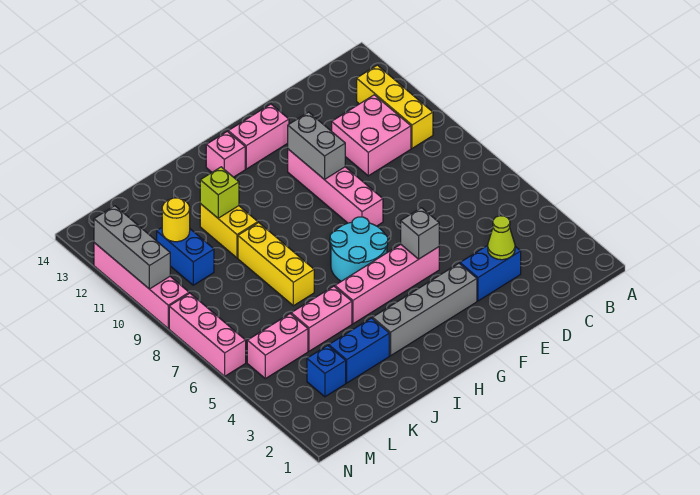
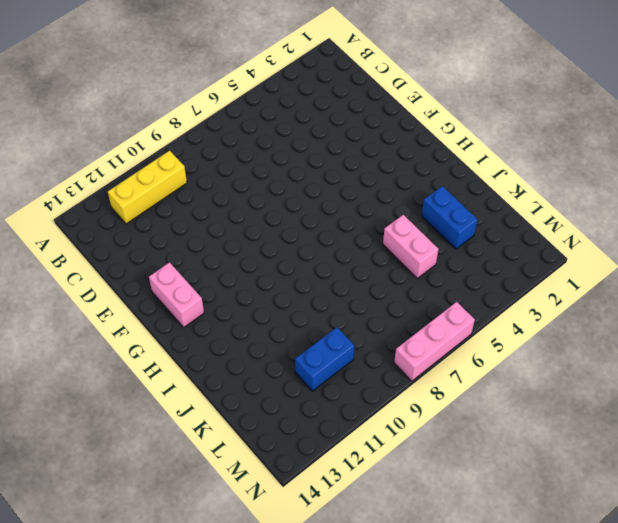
none -> pink brick C10:D11 level 1
none -> blue brick D3:E3 level 1
none -> grey brick F3:I3 level 1

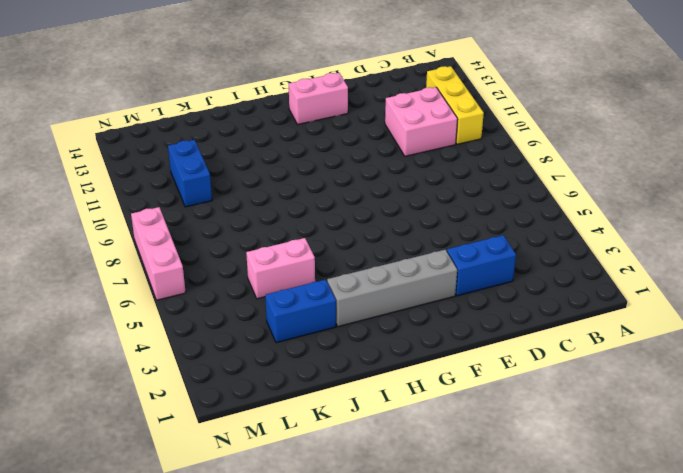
none -> pink brick F5:I5 level 1
none -> pink brick F8:F11 level 1
none -> cyan round brick G6:H7 level 1

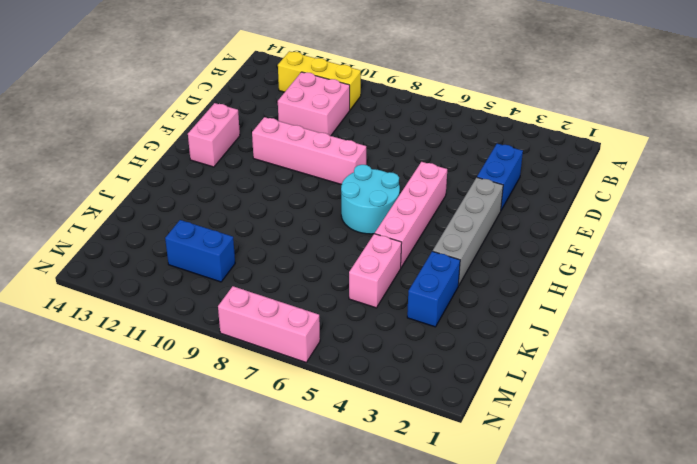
none -> pink brick H13 level 1
none -> yellow brick J7:J9 level 1
none -> yellow brick J10:J11 level 1

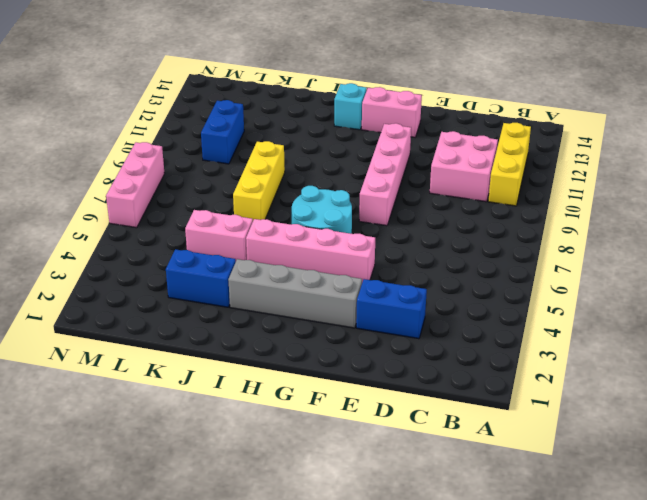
cyan brick H13 level 1 -> pink brick H13 level 1
none -> yellow brick J10:J11 level 1
none -> blue brick L3 level 1
none -> pink brick L5:M5 level 1

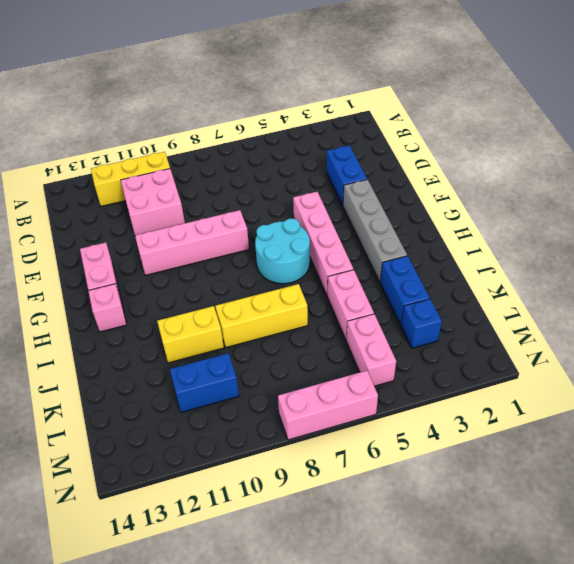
none -> pink brick N9:N12 level 1
none -> lime cone D3 level 2
none -> grey brick F5 level 2

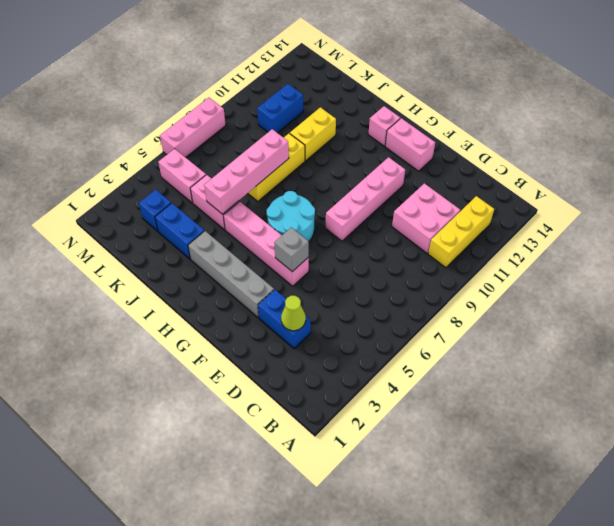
pink brick J5:J8 level 2 -> pink brick N9:N12 level 1
none -> grey brick F10:F11 level 2
none -> lime brick J11 level 2
none -> yellow round brick L11 level 2

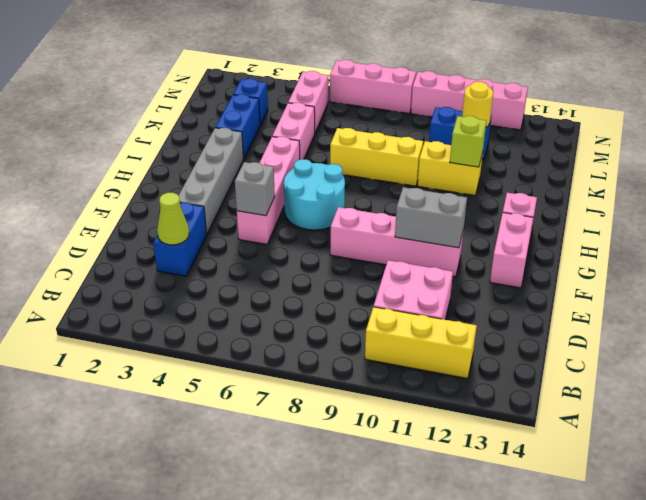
none -> grey brick N10:N12 level 2

